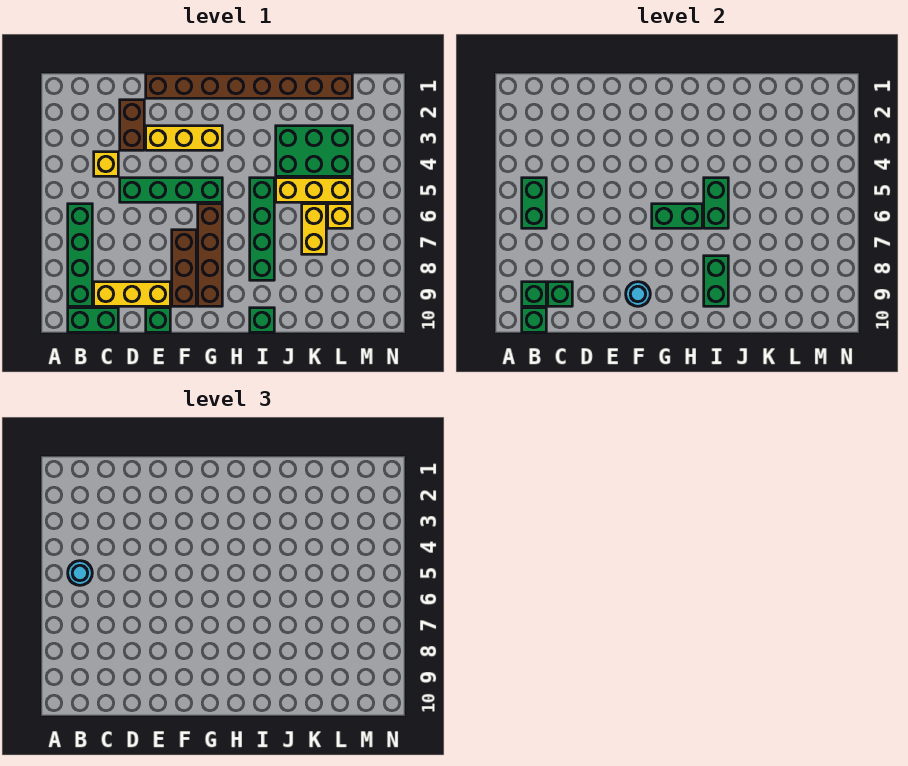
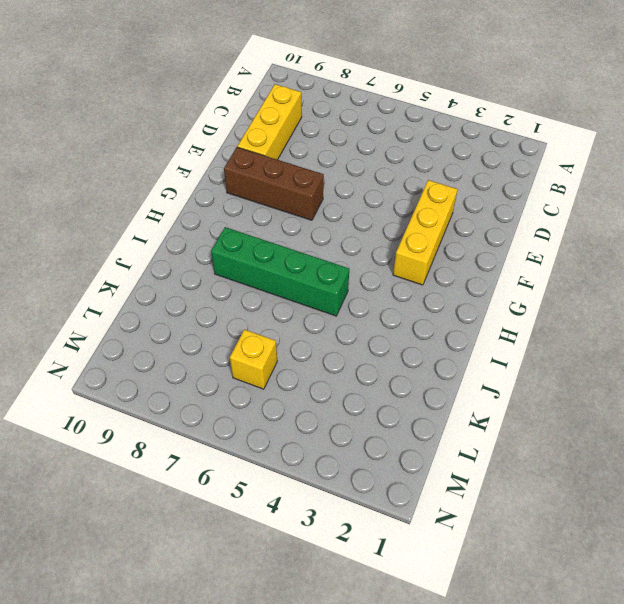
none -> green brick B6:B9 level 1
none -> green brick B10:C10 level 1
none -> yellow brick C4 level 1

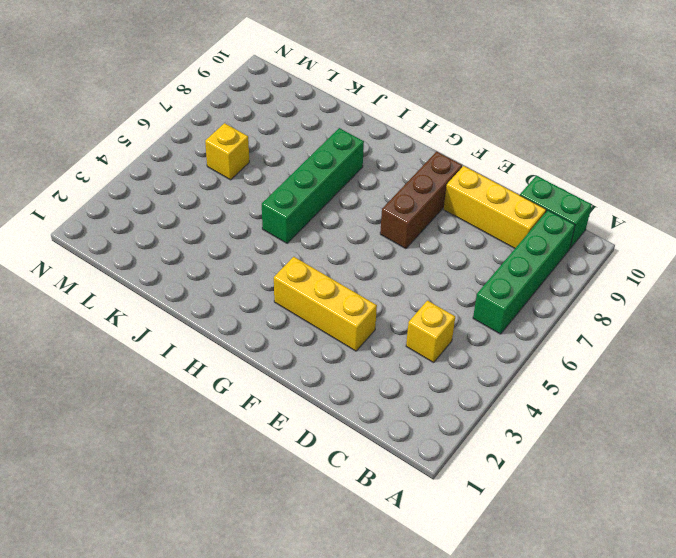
none -> brown brick D2:D3 level 1
none -> green brick D5:G5 level 1
none -> brown brick E1:L1 level 1

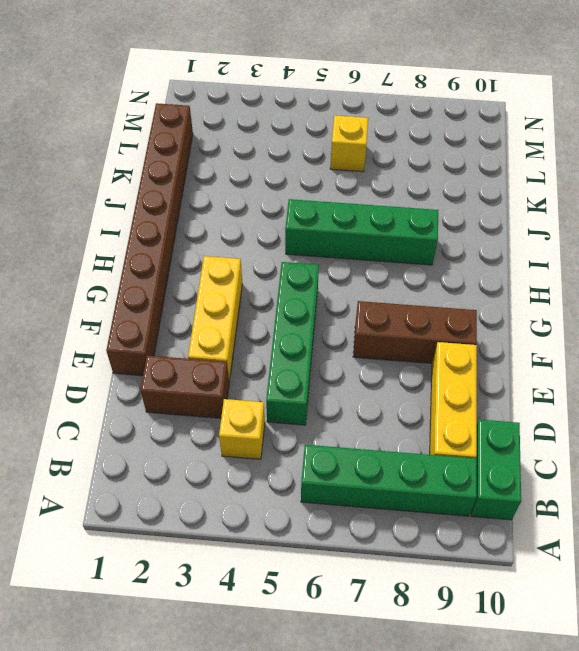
none -> green brick E10 level 1
none -> brown brick G6:G9 level 1
none -> green brick I10 level 1

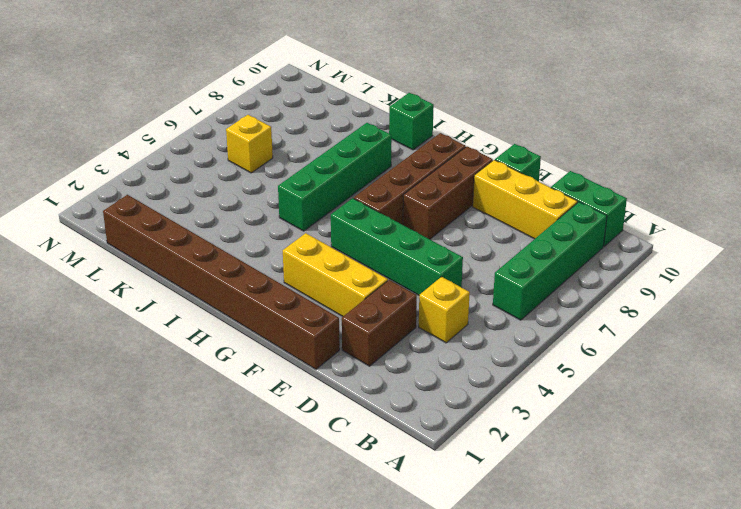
none -> green brick J3:L4 level 1
none -> yellow brick J5:L5 level 1
none -> yellow brick K6:K7 level 1

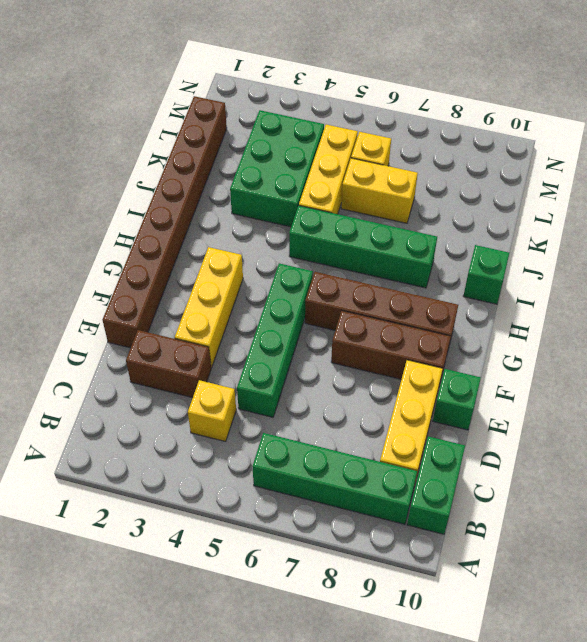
none -> green brick B5:B6 level 2
none -> green brick B9 level 2
none -> green brick B10 level 2

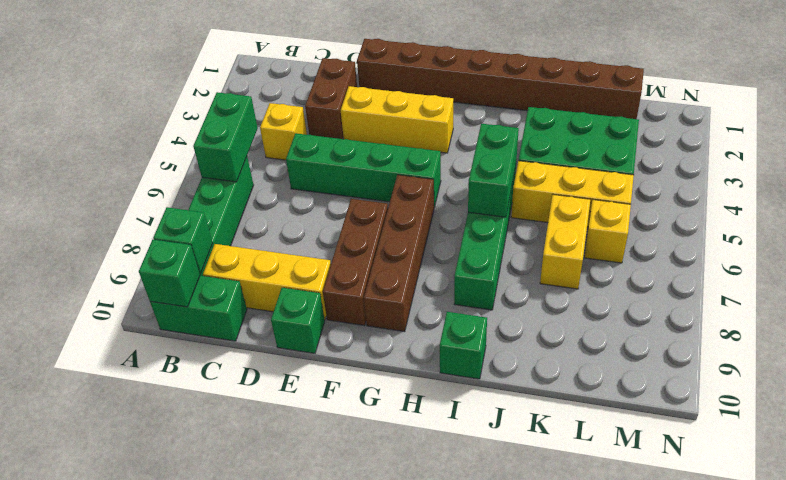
none -> green brick C9 level 2
none -> cyan round brick F9 level 2
none -> green brick G6:H6 level 2

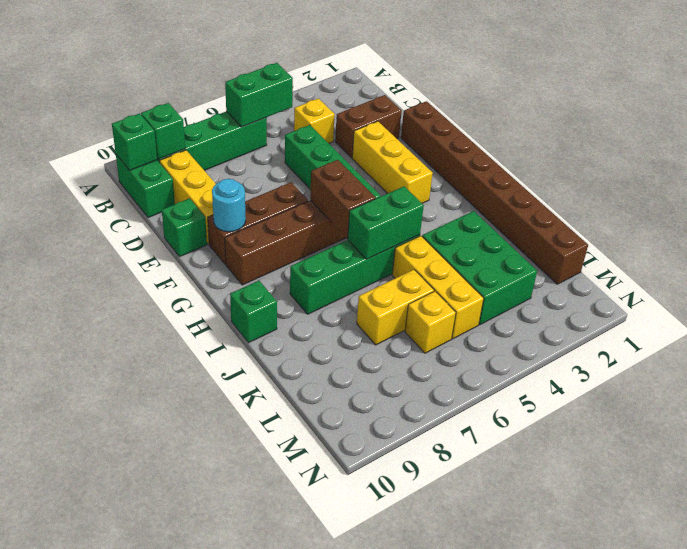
brown brick G6:H6 level 2 -> green brick G6:H6 level 2
none -> green brick C9 level 2
none -> green brick I8:I9 level 2
none -> cyan round brick B5 level 3

